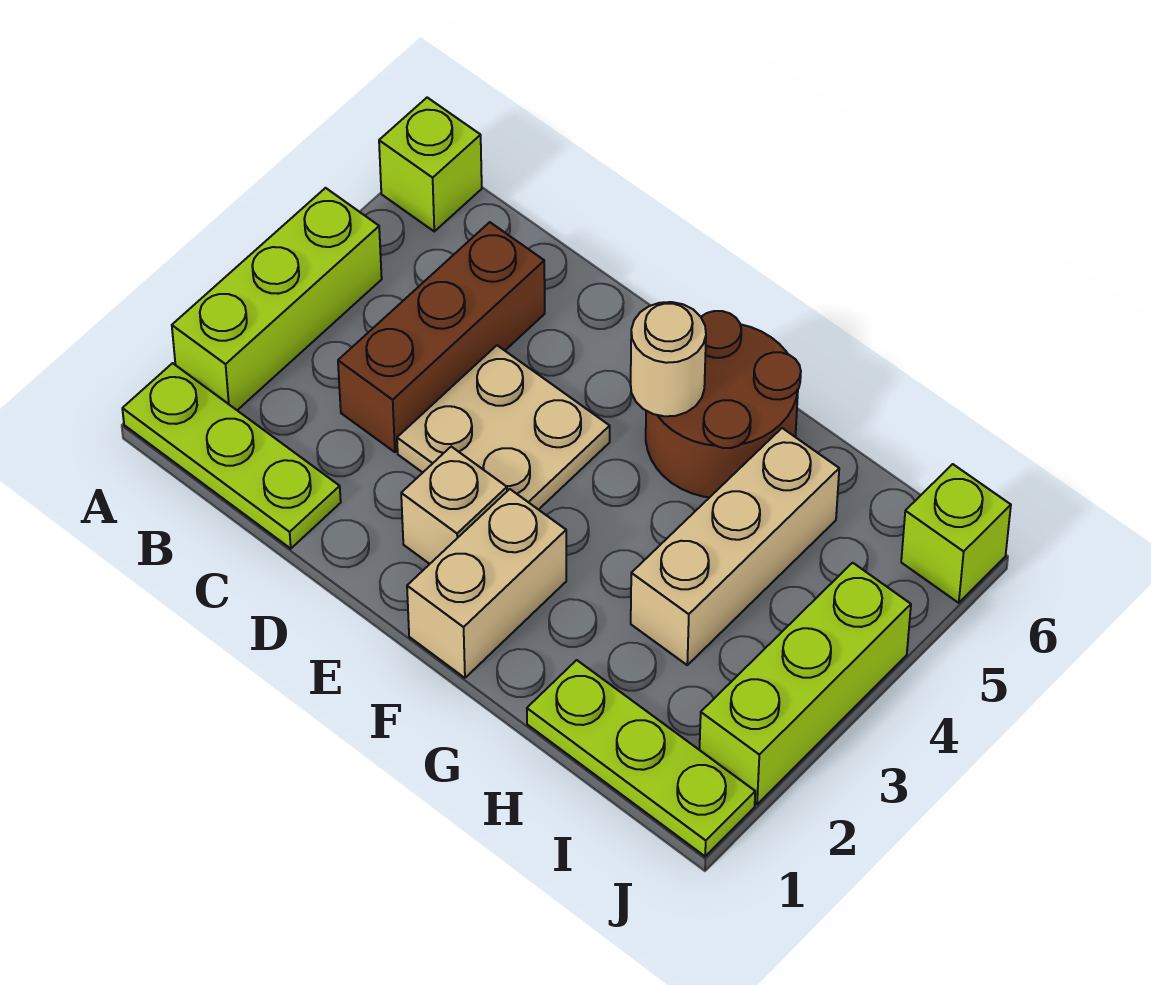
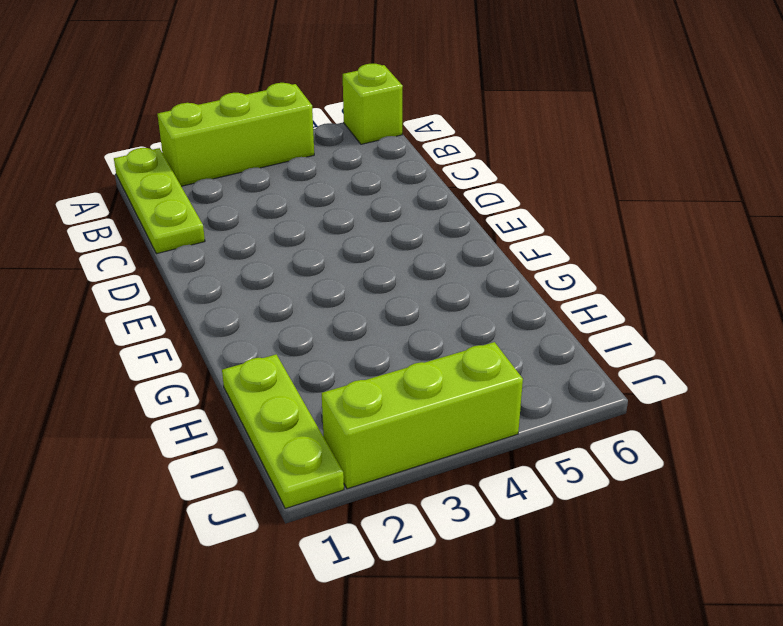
none -> brown brick C3:C5 level 1
none -> tan plate D3:E4 level 1
none -> tan brick E2 level 1

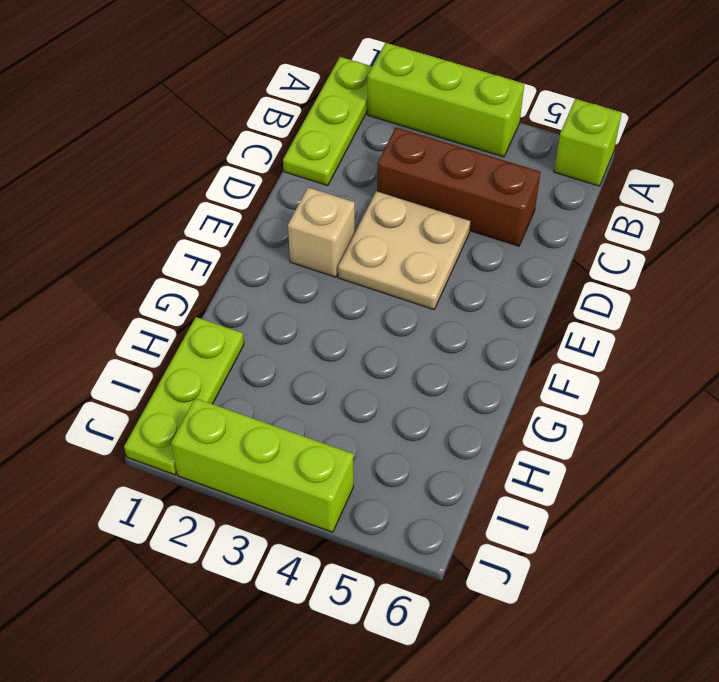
none -> tan brick F1:F2 level 1
none -> brown round brick F5:G6 level 1
none -> tan brick H3:H5 level 1

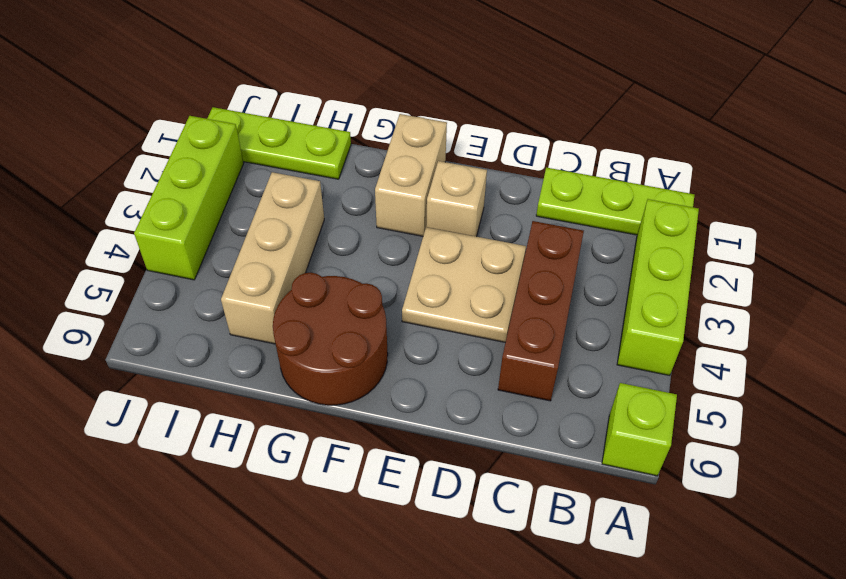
none -> lime brick J6 level 1
none -> tan round brick F5 level 2

